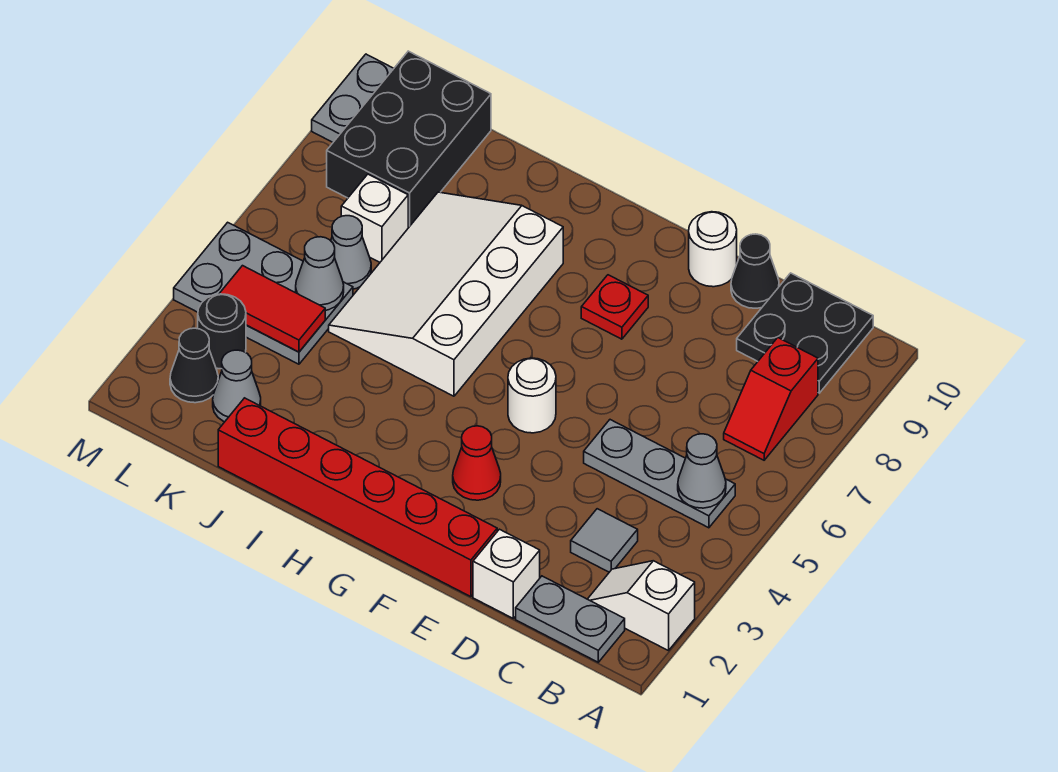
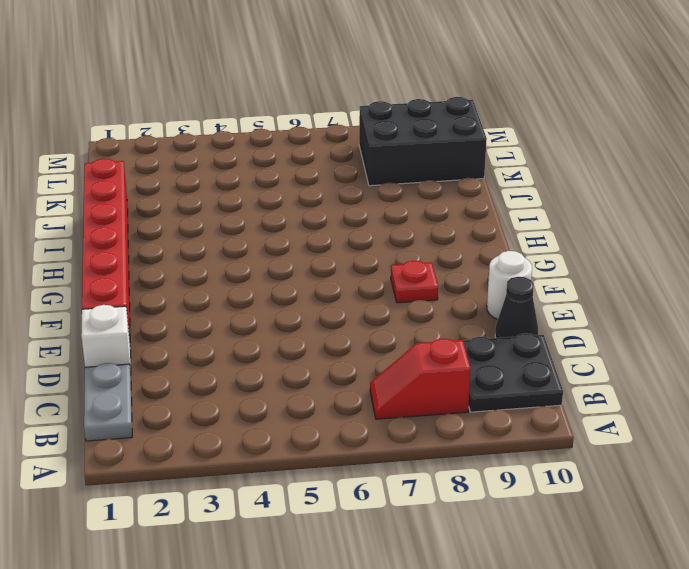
none -> white slope A2:B2 level 1 top A
none -> grey plate B5:D5 level 1
none -> grey tile C3 level 1

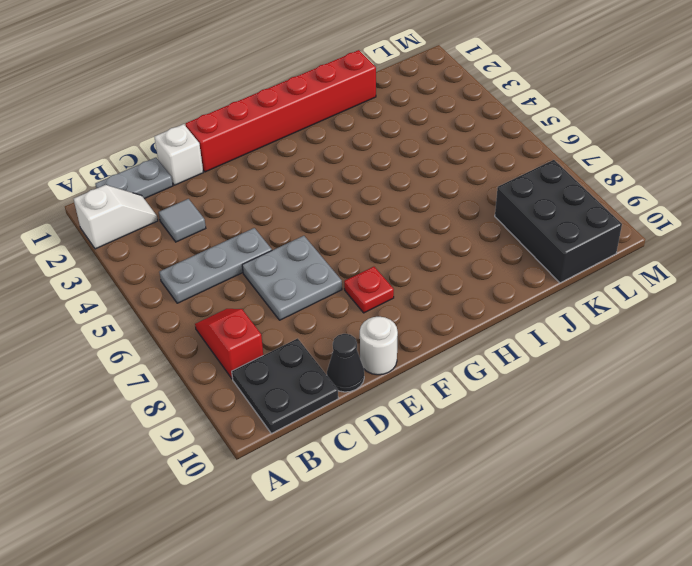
grey plate D6:E7 level 1 -> none
none -> red cone F3 level 1
none -> white round brick F5 level 1
none -> white slope H5:J8 level 1 top H

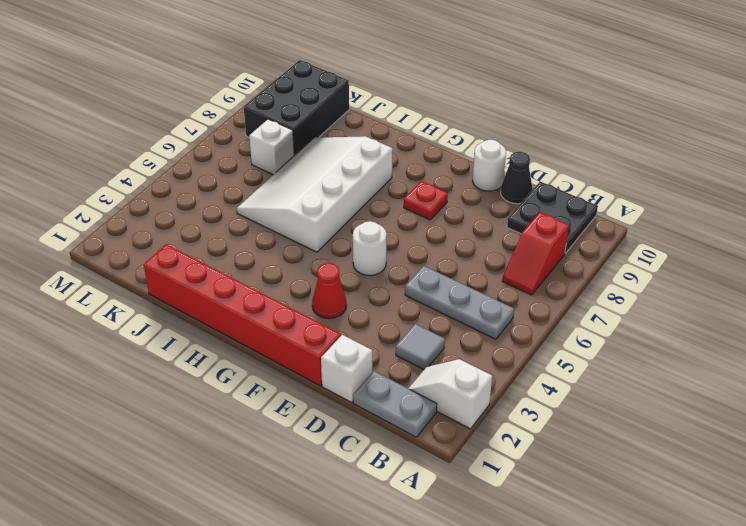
none -> grey cone K2 level 1
none -> grey plate K4:M5 level 1
none -> grey cone K6 level 1

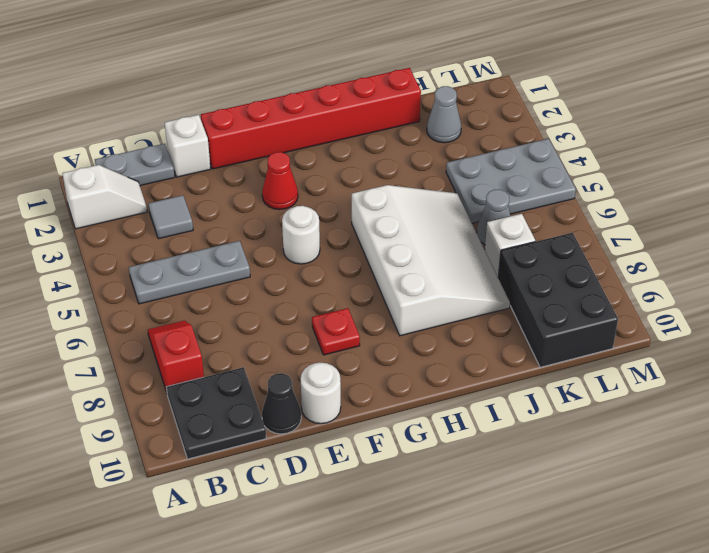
none -> black cone L2 level 1
none -> black round brick L3 level 1
none -> grey plate M9:M10 level 1

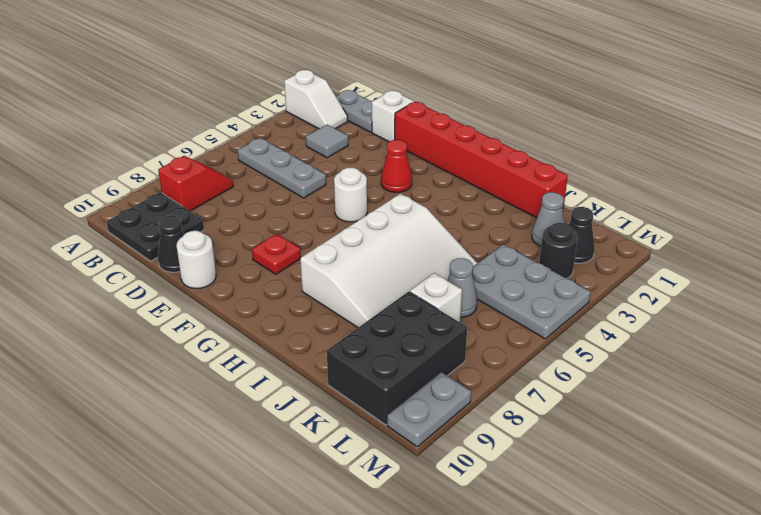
none -> grey cone B5 level 2
none -> red tile K4:L4 level 2
none -> grey cone K5 level 2

